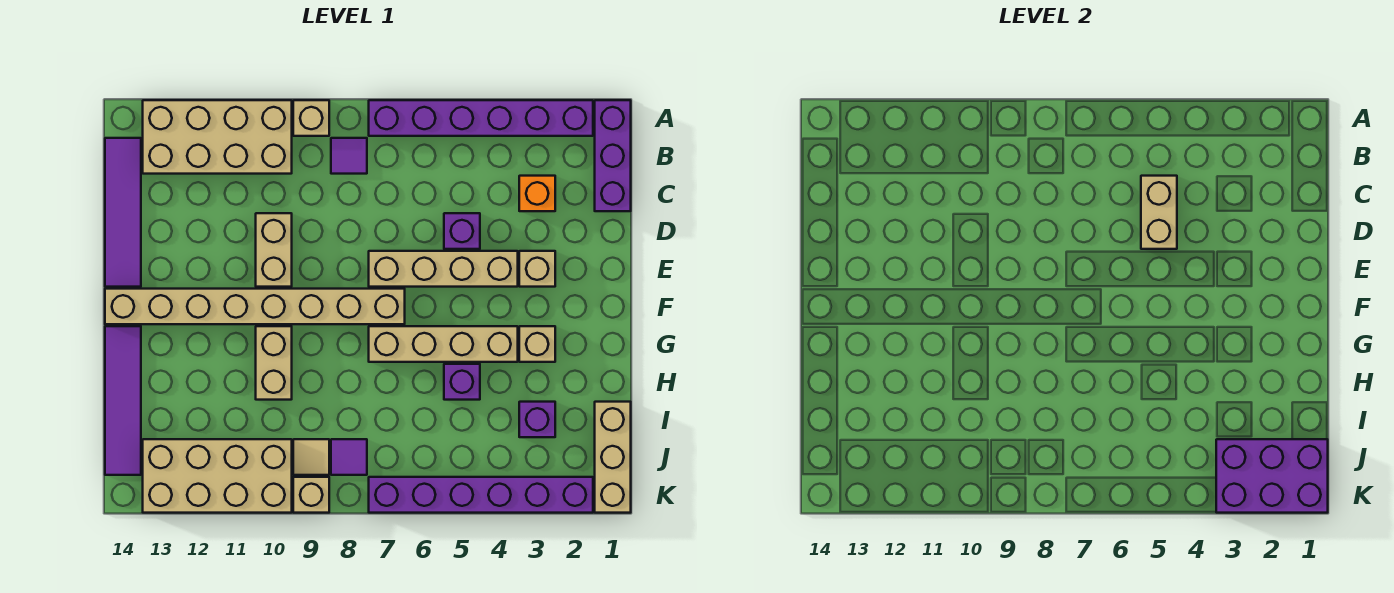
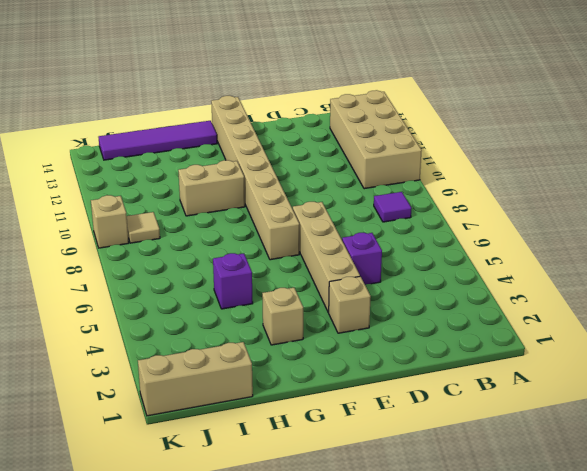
none -> purple brick A1:C1 level 1
none -> purple brick A2:A7 level 1
none -> tan brick A9 level 1

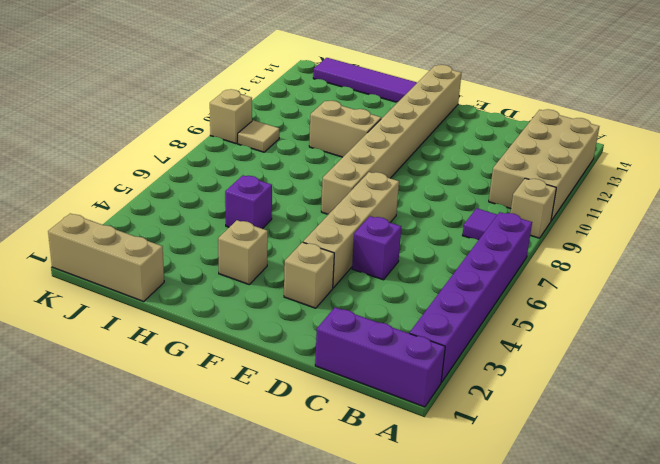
none -> purple tile B14:E14 level 1
none -> orange brick C3 level 1
none -> tan brick D10:E10 level 1

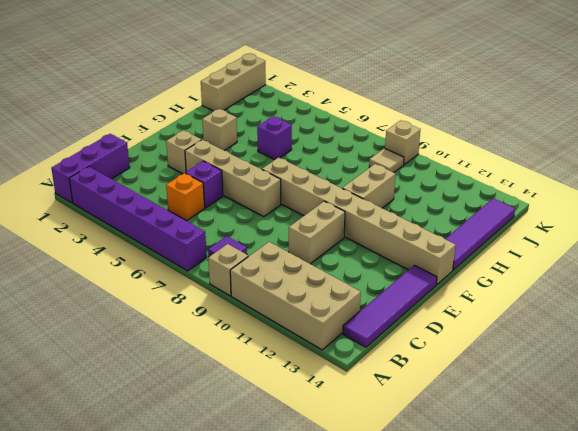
orange brick C5 level 1 -> orange brick C3 level 1
none -> tan brick G4:G7 level 1
none -> purple brick I3 level 1
none -> purple tile J8 level 1

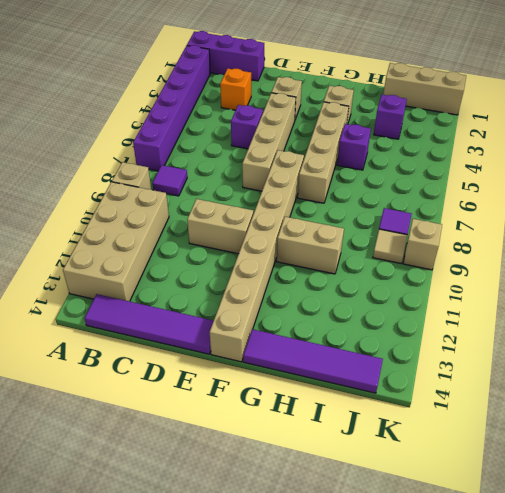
none -> tan brick J10:K13 level 1
none -> purple brick K2:K7 level 1
none -> tan brick C5:D5 level 2

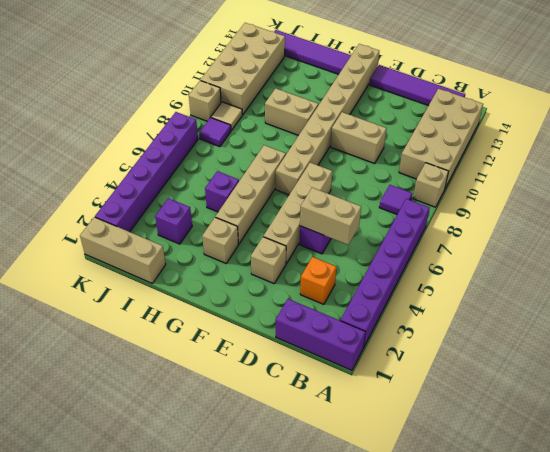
none -> purple brick J1:K3 level 2

